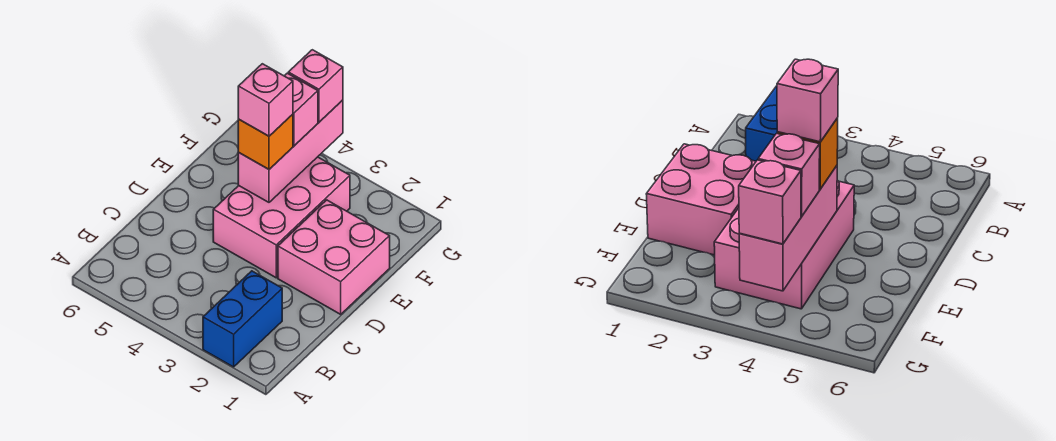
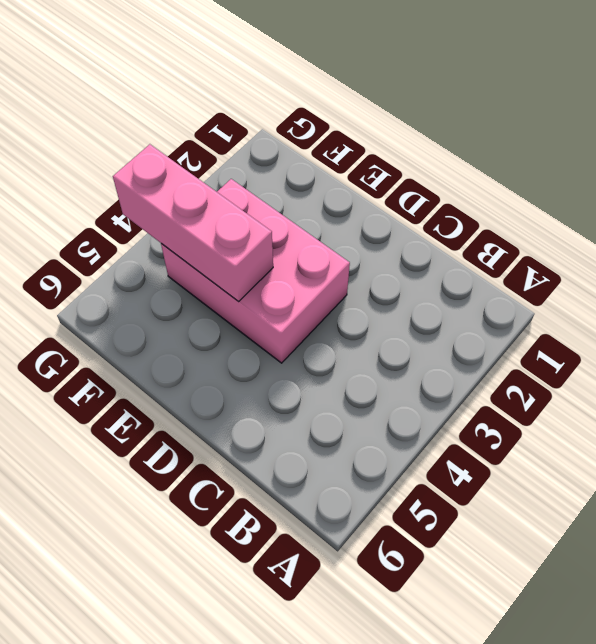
none -> blue brick A2:B2 level 1
none -> pink brick D1:E2 level 1

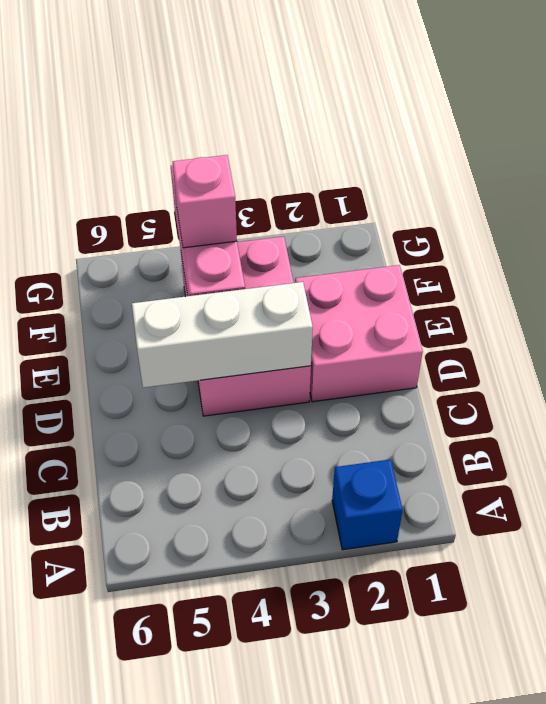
blue brick A2 level 1 -> blue brick A2:B2 level 1
white brick D3:D5 level 2 -> none
none -> orange brick E4 level 3
none -> pink brick G4 level 3

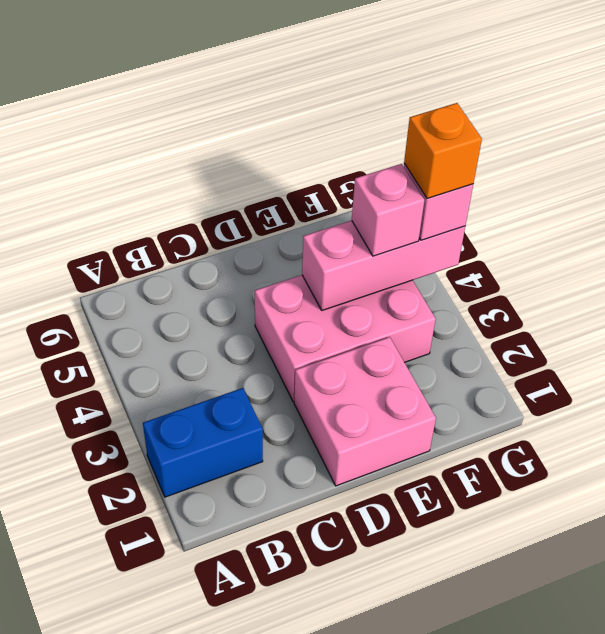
orange brick G4 level 4 -> orange brick E4 level 3
none -> pink brick E4 level 4

